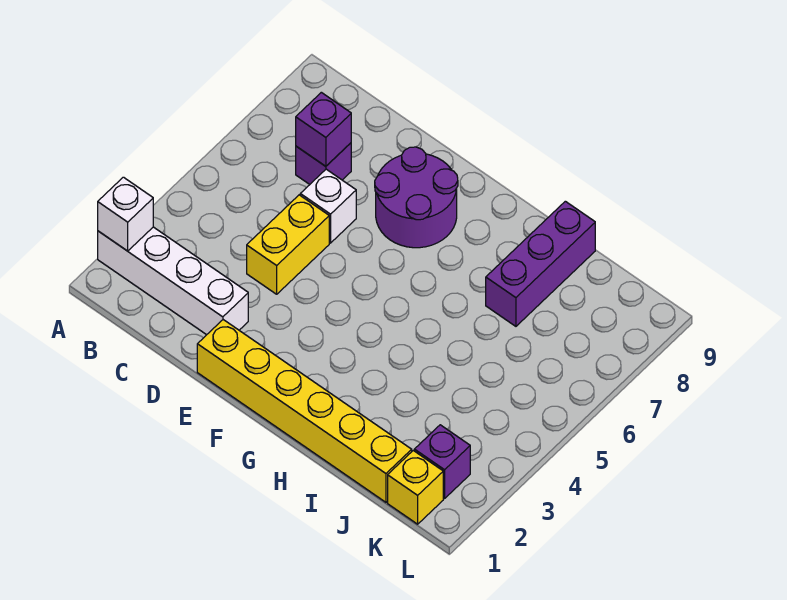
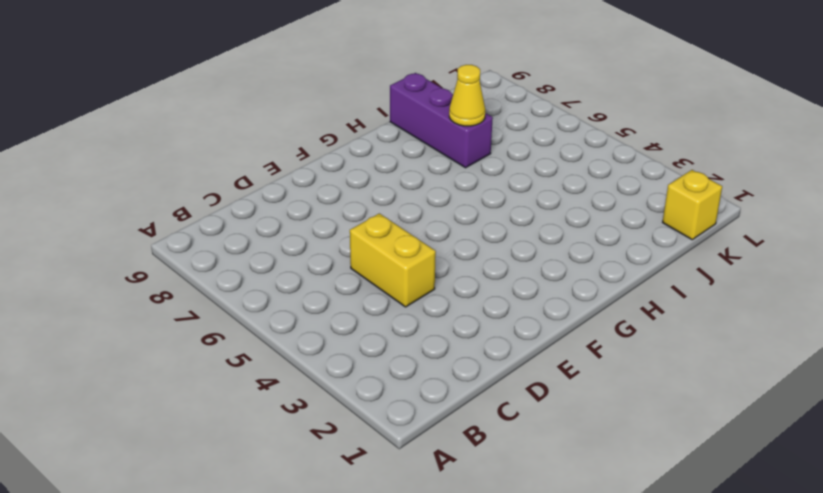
yellow cone I7 level 2 -> none
none -> white brick A2:D2 level 1
none -> purple brick C7 level 1

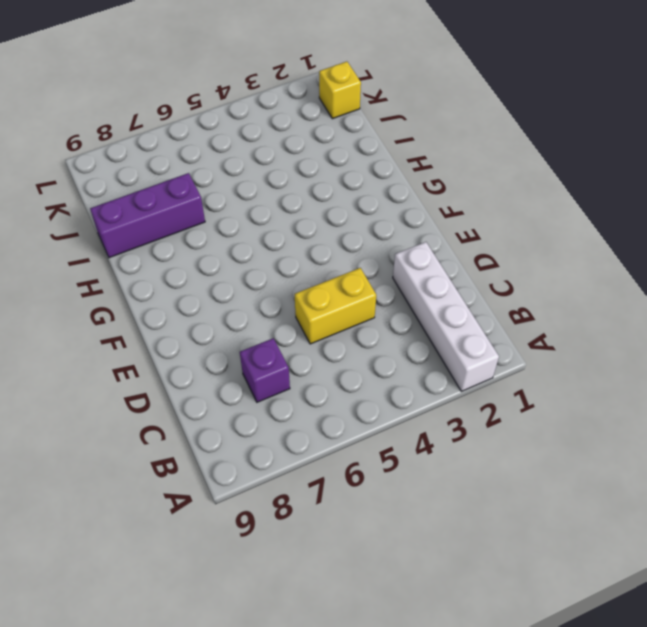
none -> white brick D6 level 1
none -> yellow brick E1:J1 level 1

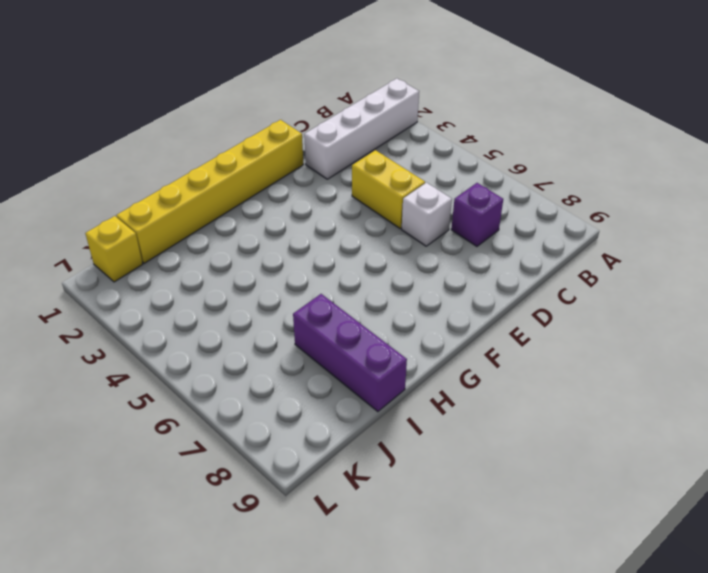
none -> purple round brick E7:F8 level 1
none -> purple brick K2 level 1

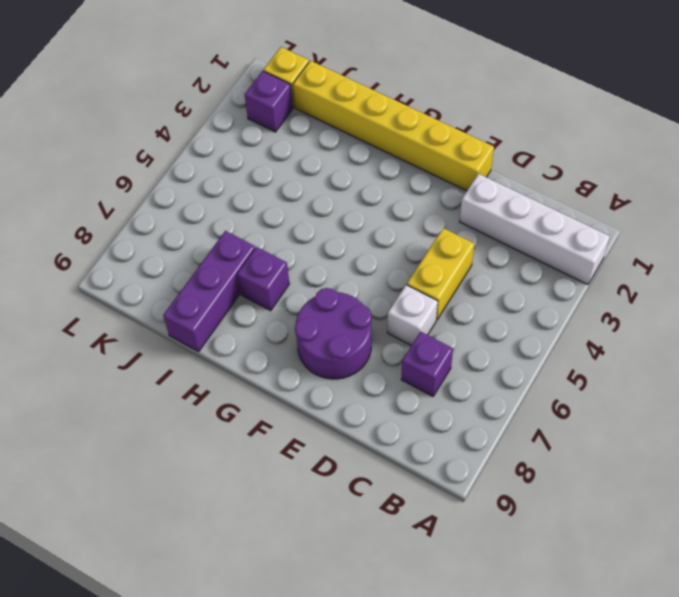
purple brick H7 level 1 -> purple brick C7 level 2
none -> white brick A2 level 2

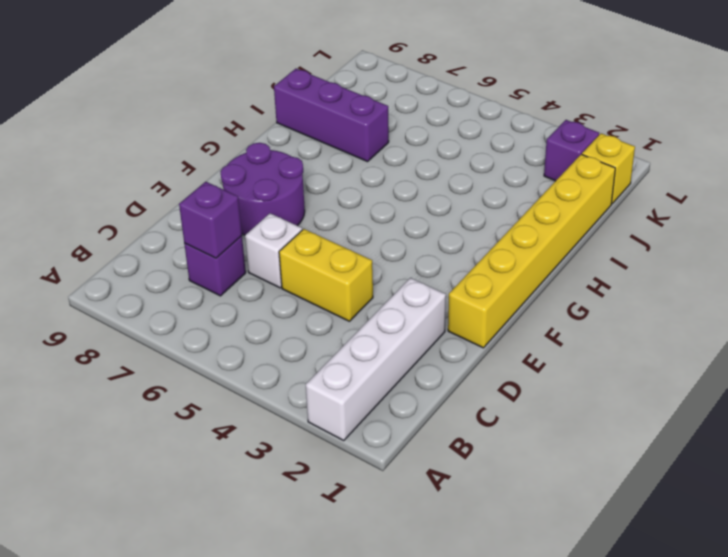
none -> white brick A2 level 2

